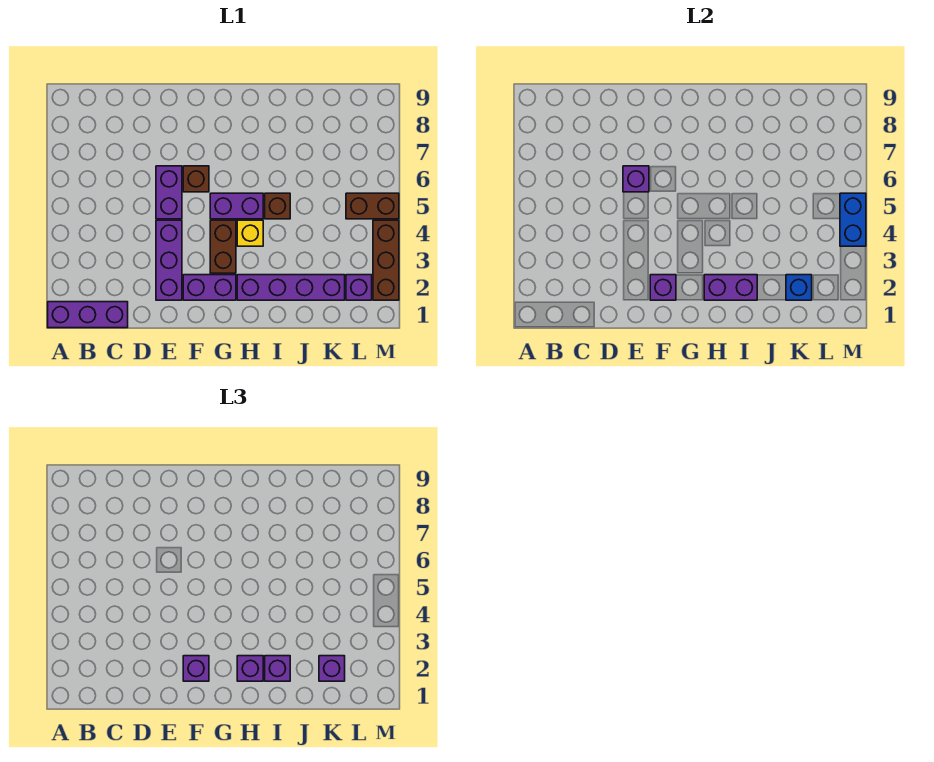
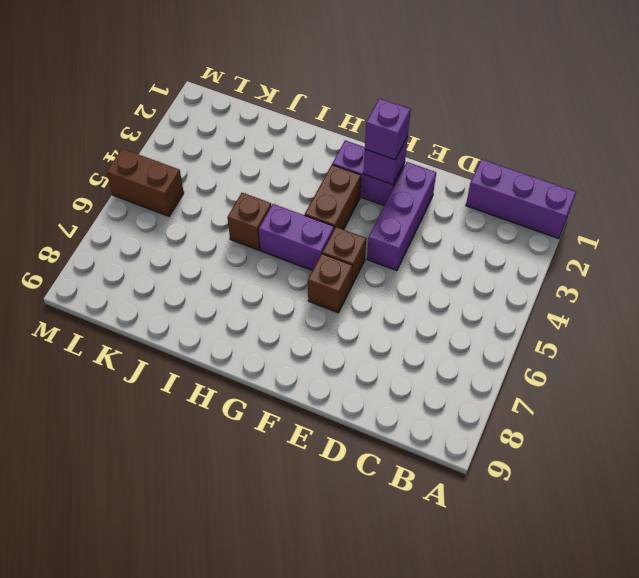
brown brick F5 level 1 -> none
none -> purple brick E5:E6 level 1
none -> purple brick H2:K2 level 1
none -> yellow brick H4 level 1

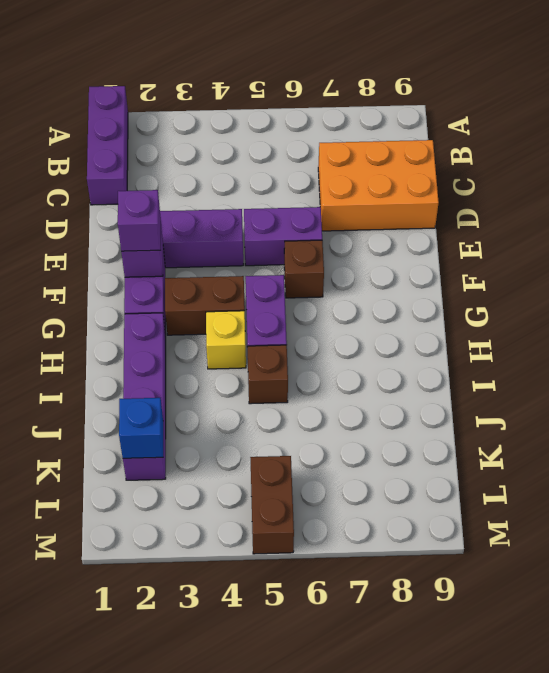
orange brick C7:D9 level 1 -> none
none -> purple brick L2 level 1
none -> brown brick M2:M4 level 1
none -> purple brick E6 level 2

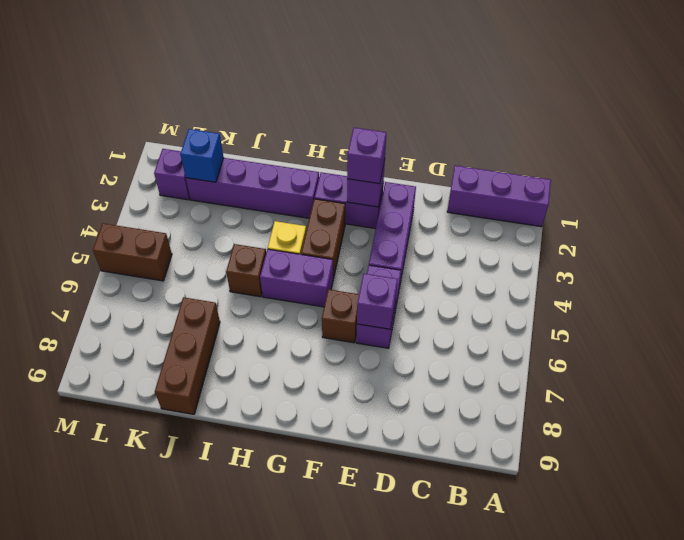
brown brick J7:J9 level 1 -> brown brick M2:M4 level 1
none -> purple brick H2:I2 level 2
none -> blue brick M4:M5 level 2
none -> purple brick H2 level 3

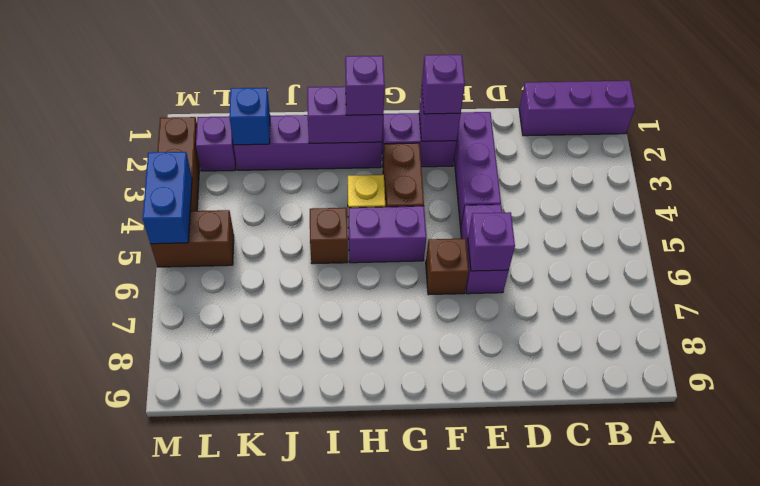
none -> purple brick I2 level 3
none -> purple brick K2 level 3

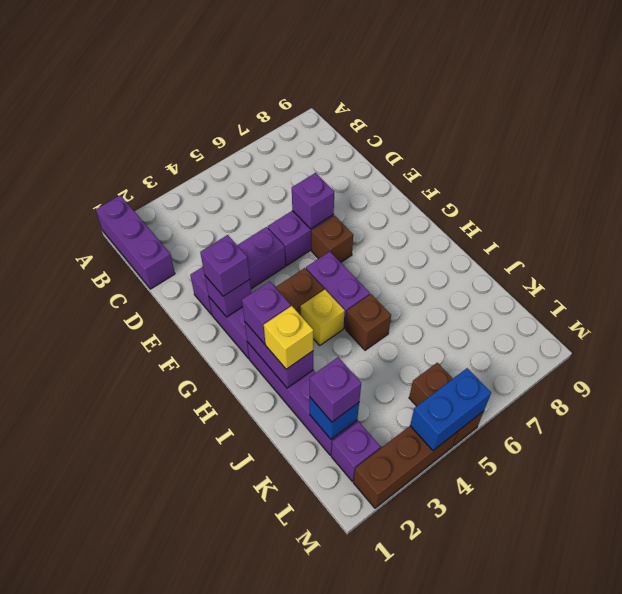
yellow brick I2 level 3 -> purple brick I2 level 3

